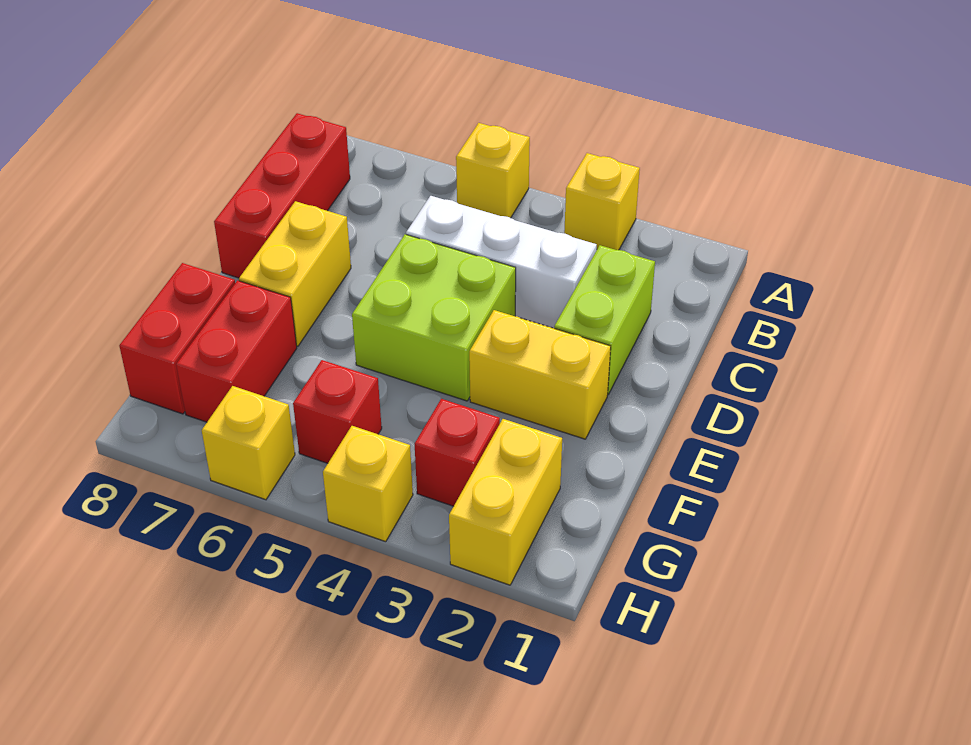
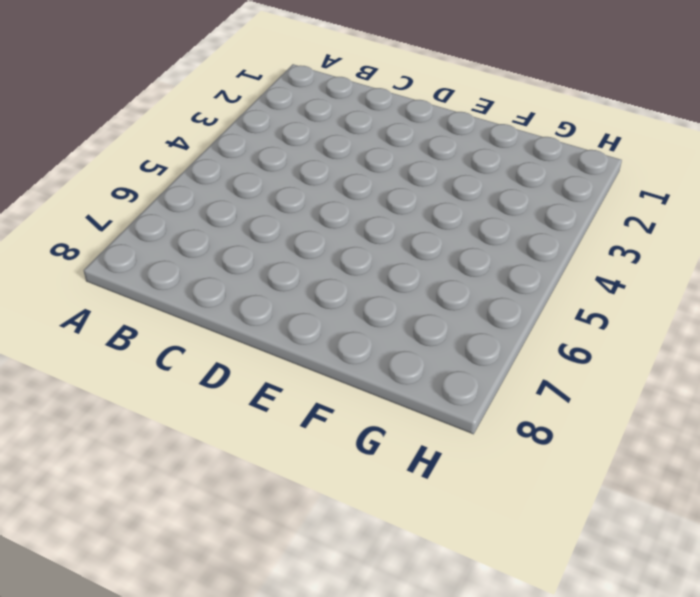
none -> yellow brick A3 level 1
none -> yellow brick A5 level 1
none -> red brick B8:D8 level 1

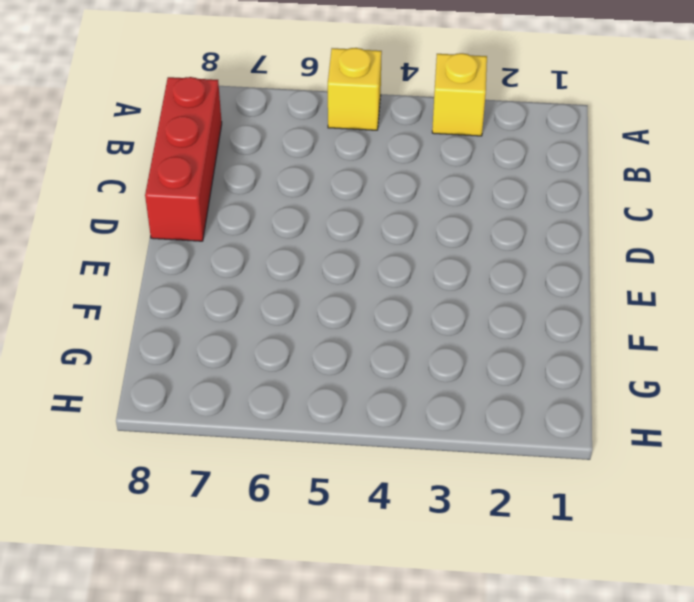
none -> lime brick C2:D2 level 1
none -> white brick C3:C5 level 1
none -> lime brick D4:E5 level 1

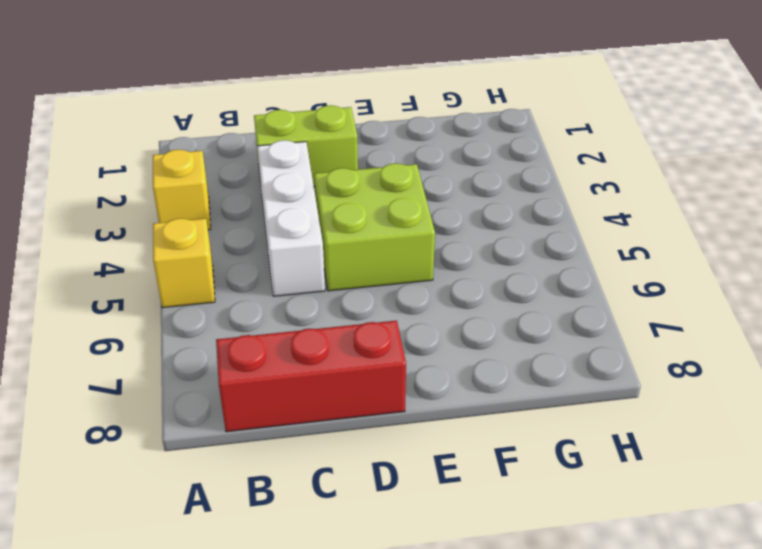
none -> yellow brick D7:E7 level 1
none -> yellow brick E2:E3 level 1
none -> red brick F7:G7 level 1

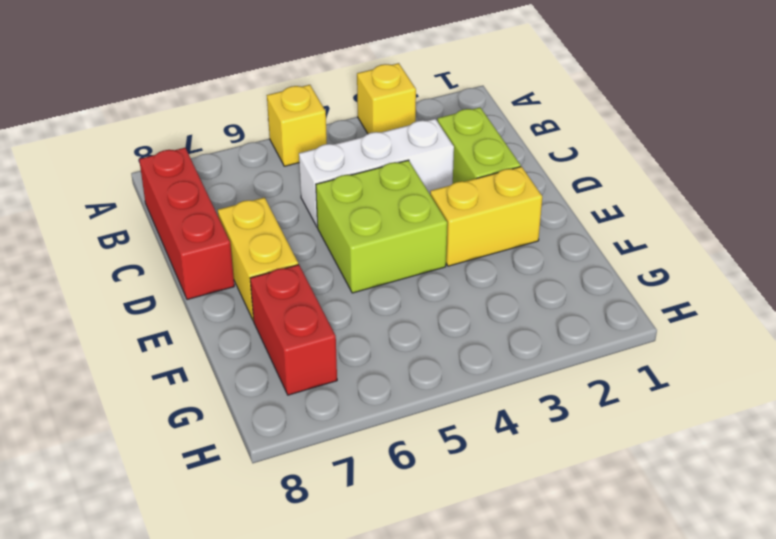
none -> red brick F8:G8 level 1
none -> yellow brick G2:H2 level 1
none -> red brick G3 level 1

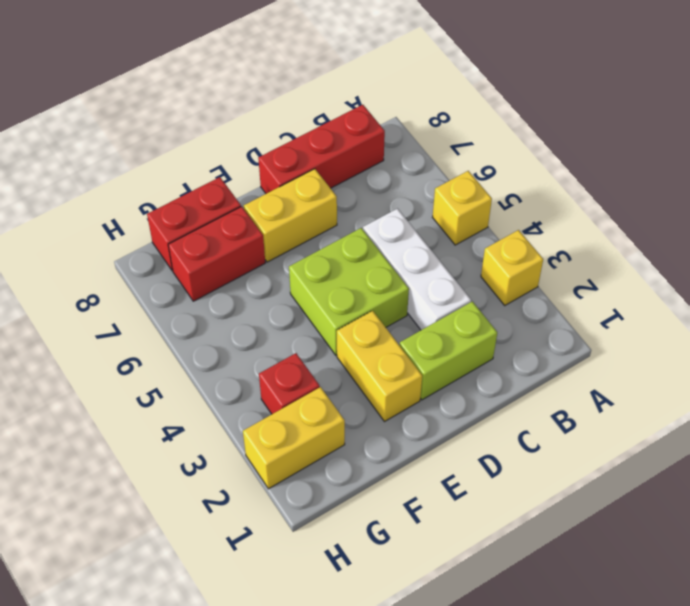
none -> red brick G5 level 1
none -> yellow brick H4 level 1
none -> yellow brick H6 level 1

